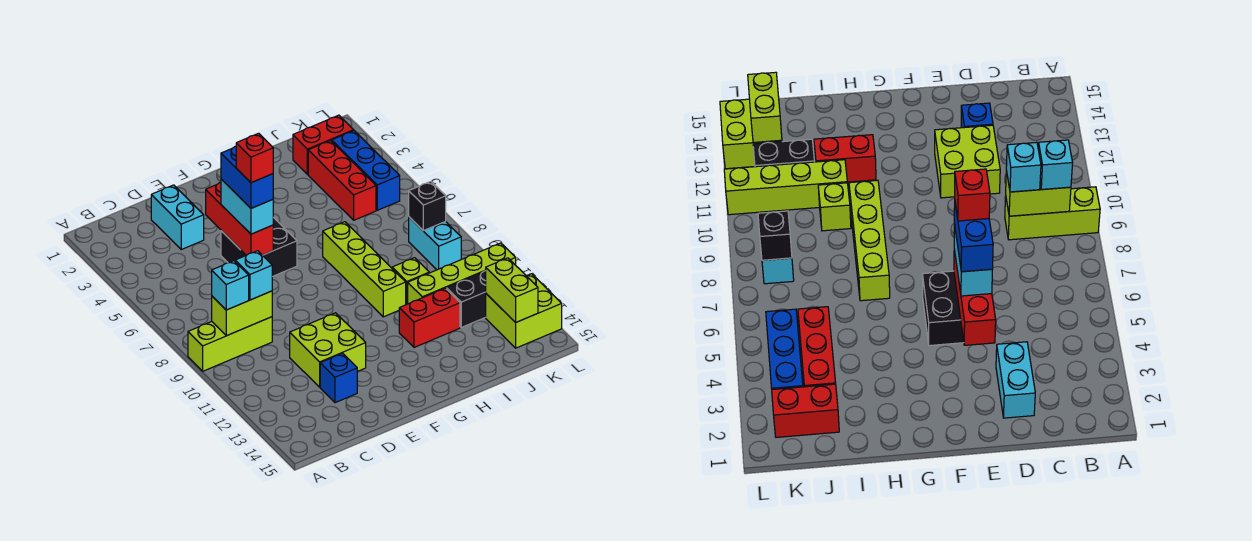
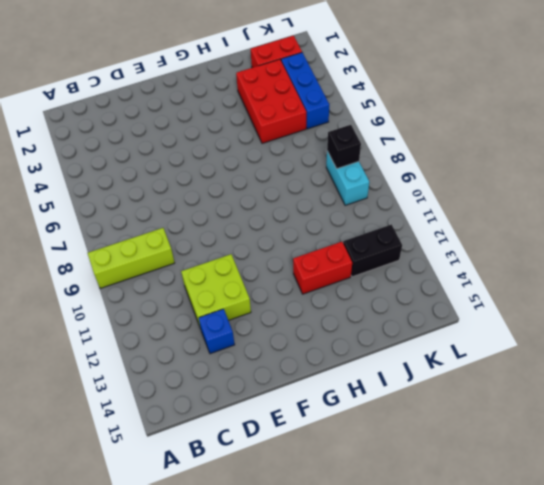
red brick I3:J5 level 1 -> red brick J3:J5 level 1
none -> cyan brick D2:D3 level 1
none -> black brick E5:F6 level 1
none -> lime brick H7:H10 level 1

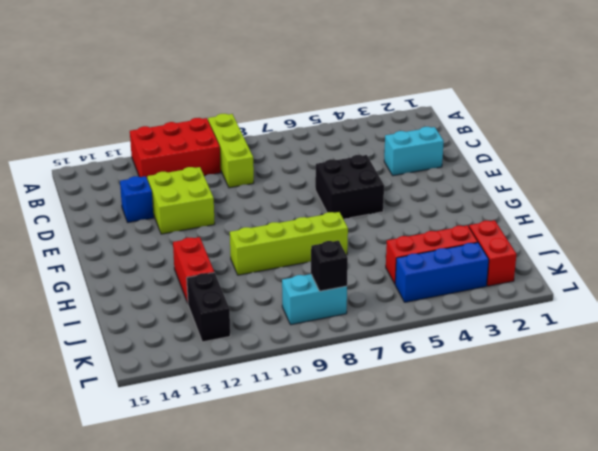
red brick A10:B12 level 1 -> none
none -> lime brick I10 level 1
none -> lime brick I11:L11 level 1
none -> lime brick K13:L14 level 1

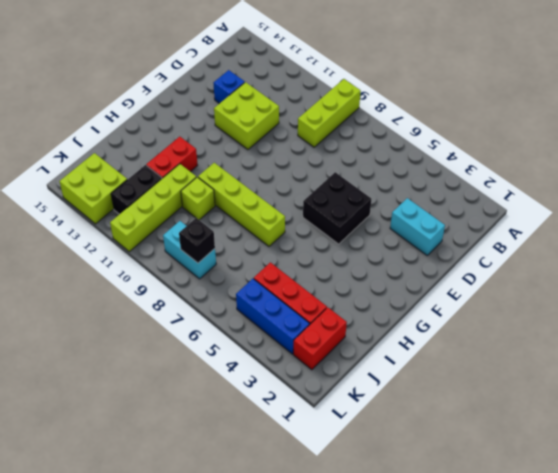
none -> lime brick B9:C9 level 2
none -> red brick E4:E6 level 2
none -> lime brick K13:K14 level 2

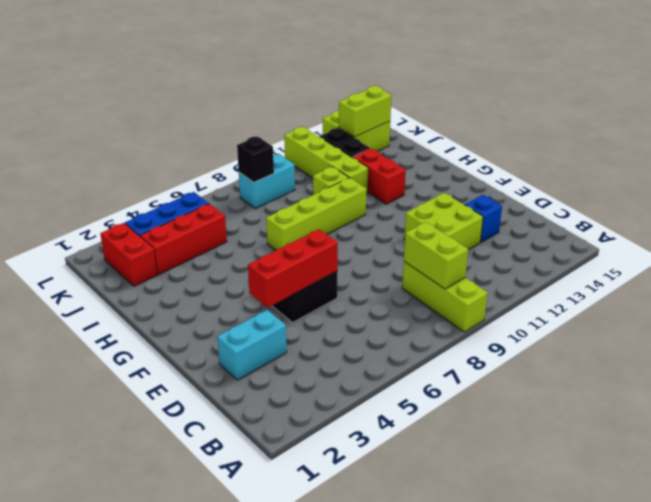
none -> cyan brick B9 level 3
none -> cyan brick C9 level 3
none -> cyan brick E5:E6 level 3

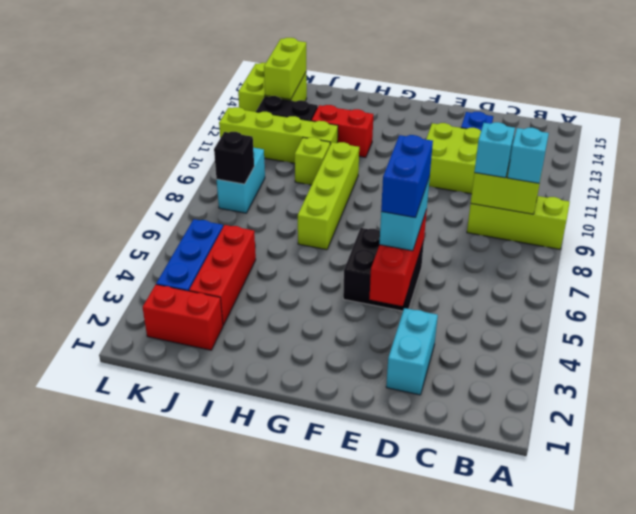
none -> red brick E6 level 5

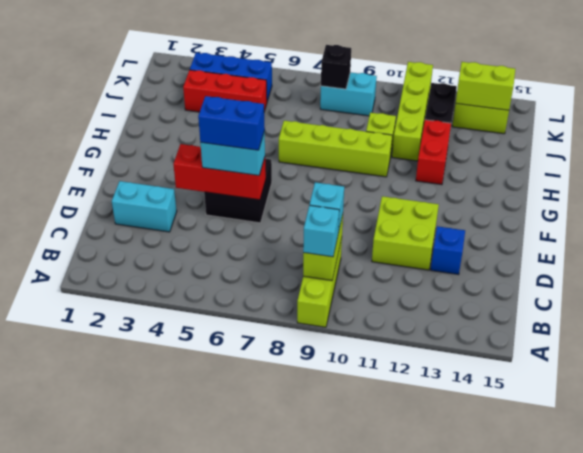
none -> red brick J2:K2 level 1
none -> red brick E6 level 5

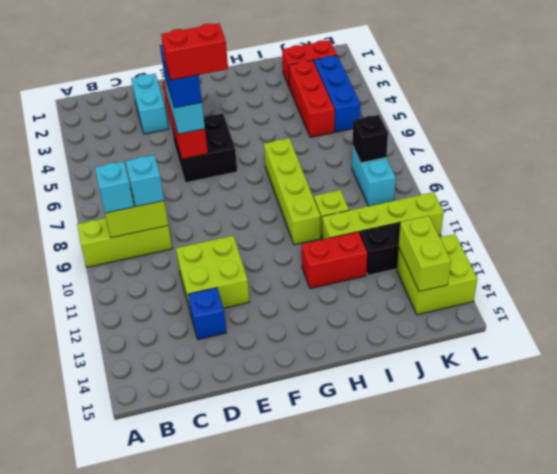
red brick E6:F6 level 5 -> red brick E6 level 5

